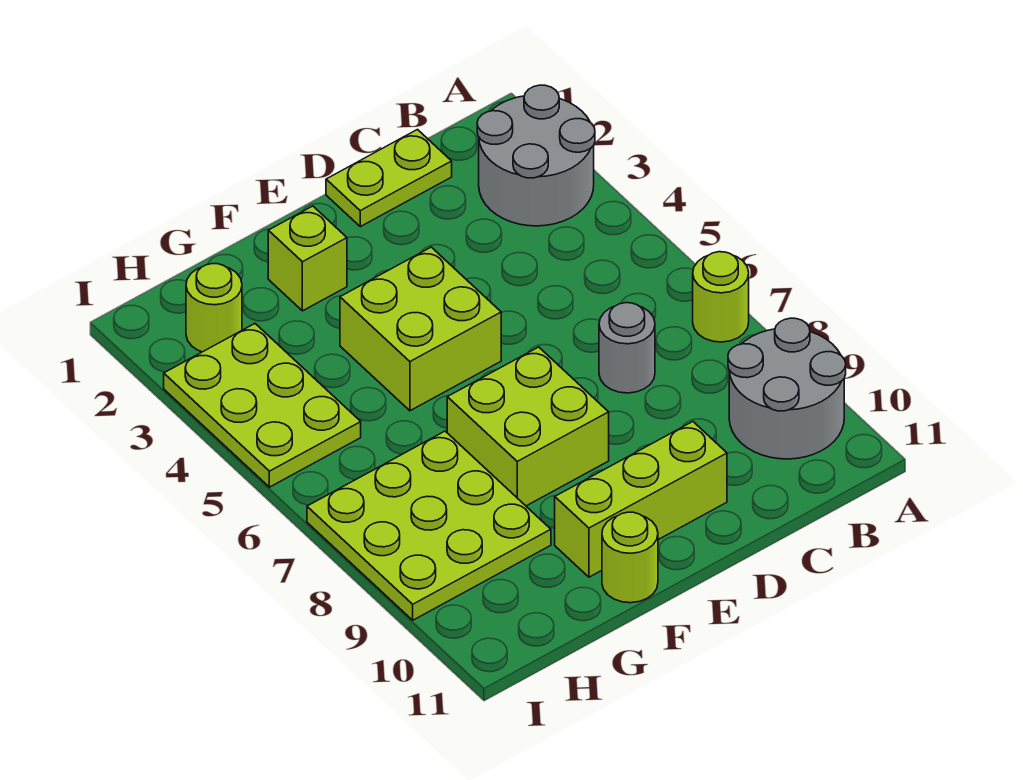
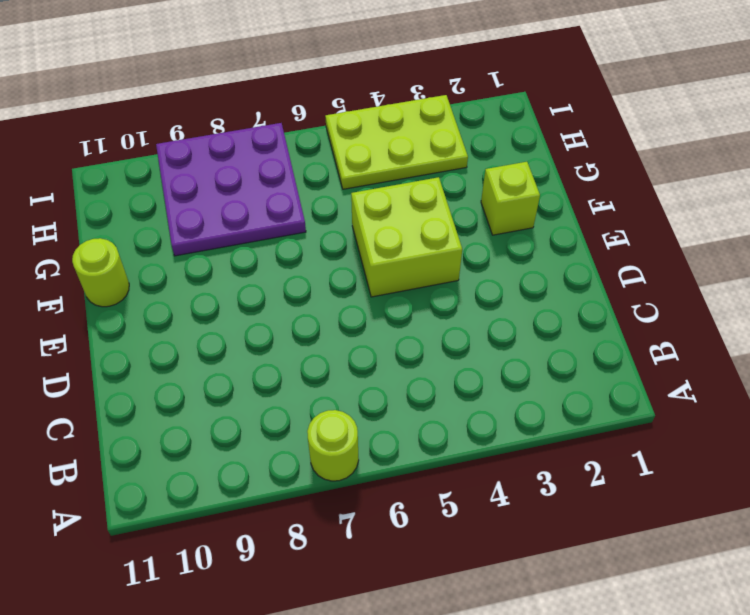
purple plate G7:I9 level 1 -> lime plate G7:I9 level 1
none -> grey round brick A2:B3 level 1
none -> grey round brick A9:B10 level 1
none -> lime plate C1:D1 level 1

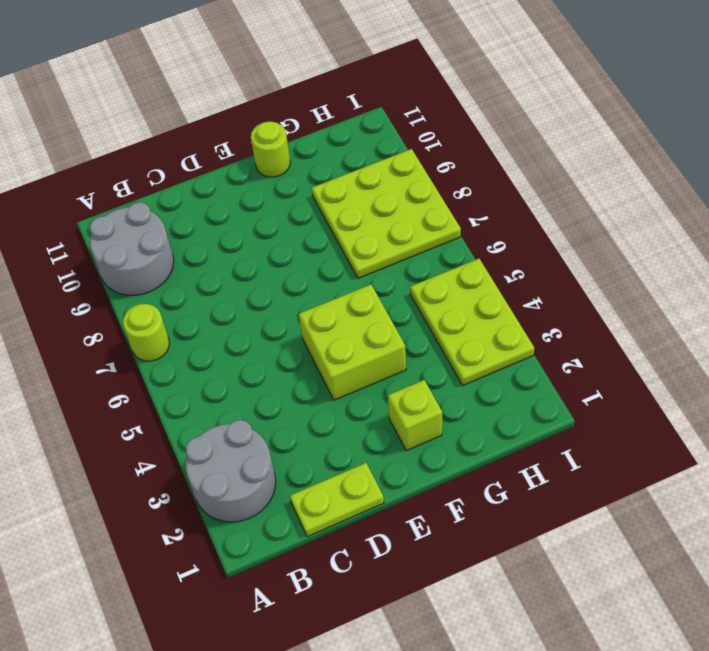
none -> grey round brick C7 level 1
none -> lime brick D10:F10 level 1
none -> lime brick E7:F8 level 1

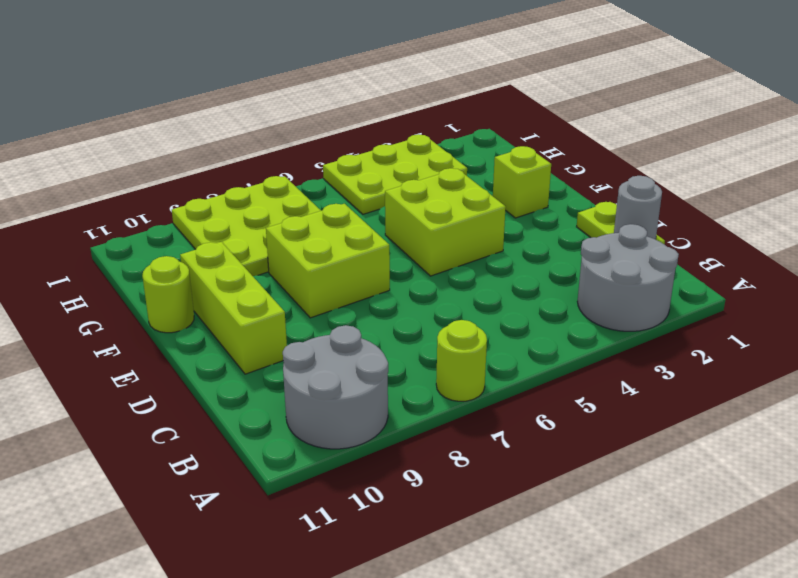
grey round brick C1 level 2 -> grey round brick C7 level 1
none -> lime round brick H2 level 1

